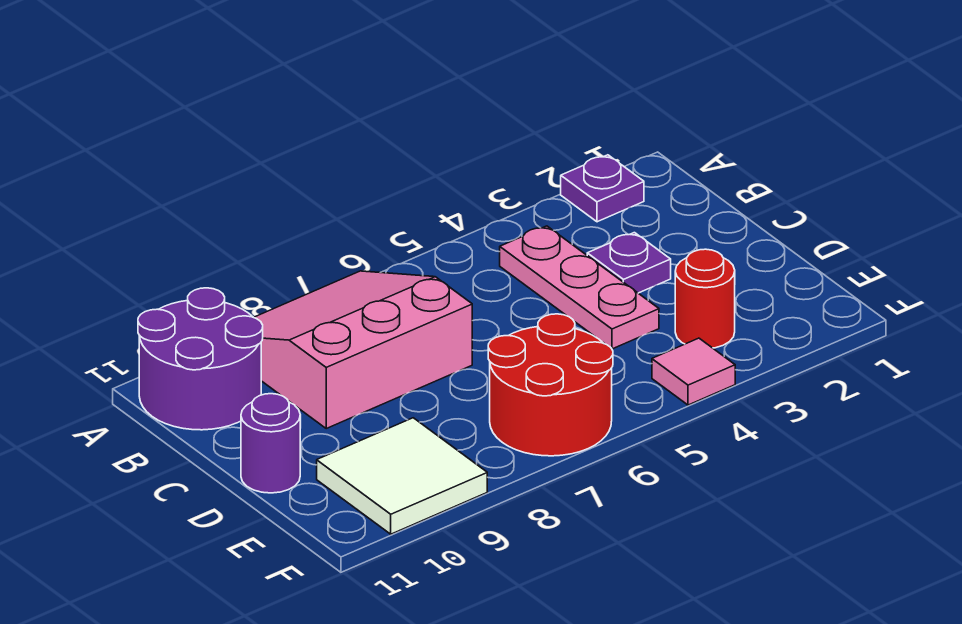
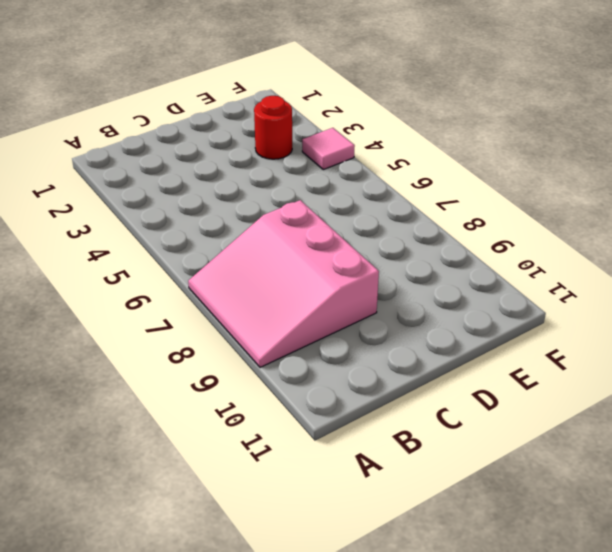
none -> purple plate A2 level 1
none -> purple round brick A10:B11 level 1

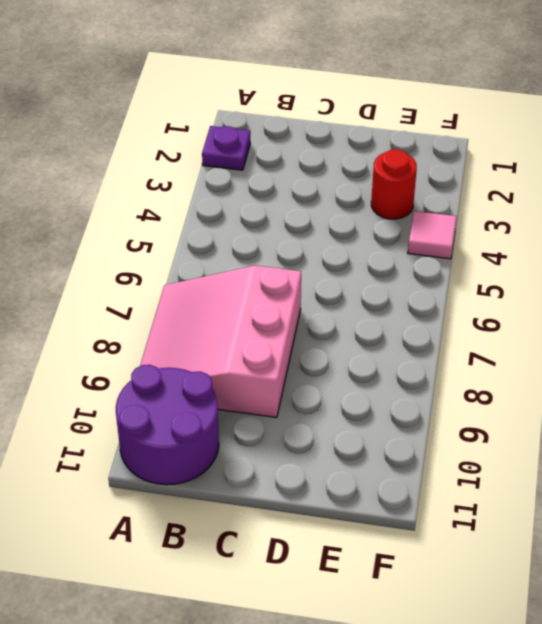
none -> pink plate B4:D4 level 1
none -> purple plate C3 level 1

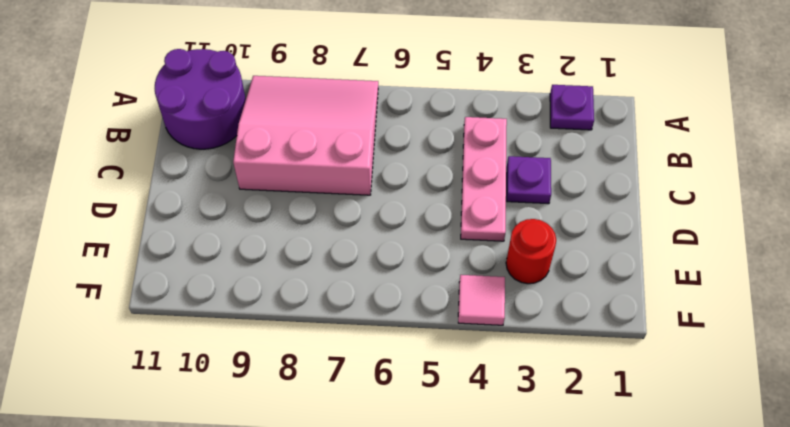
none -> purple round brick D11 level 1
none -> red round brick E6:F7 level 1

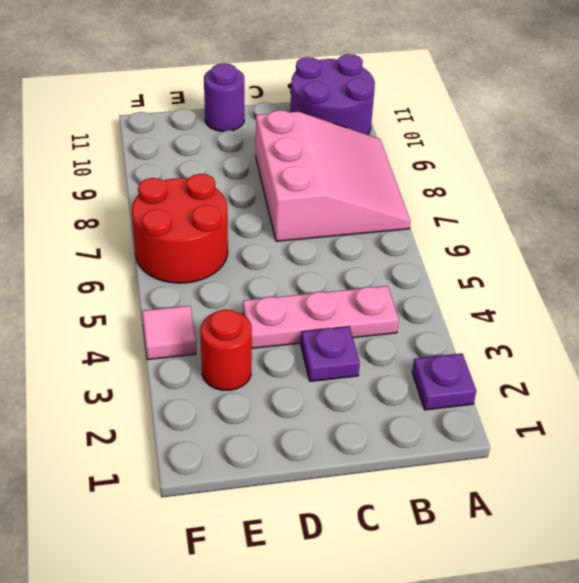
none -> white tile E9:F10 level 1

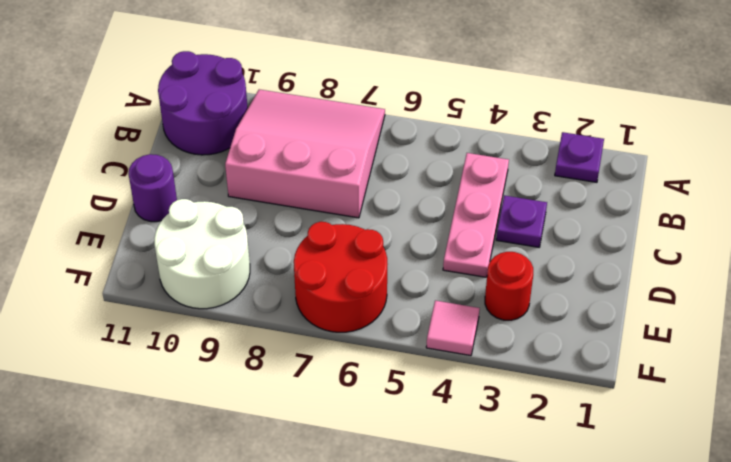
white round brick E9:F10 level 1 -> white tile E9:F10 level 1

